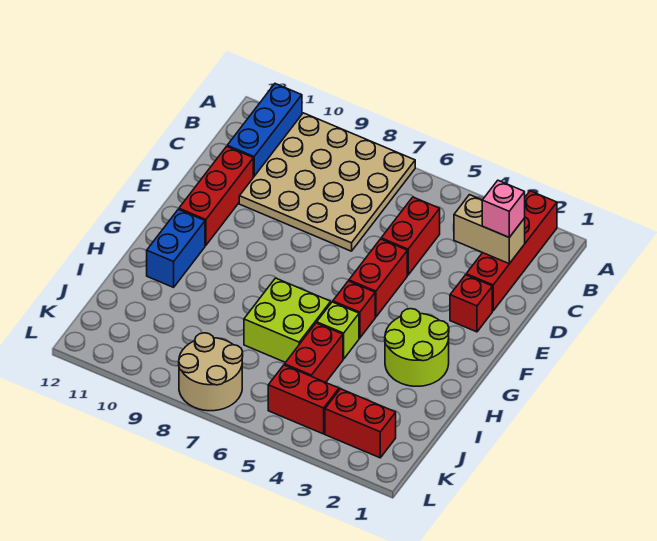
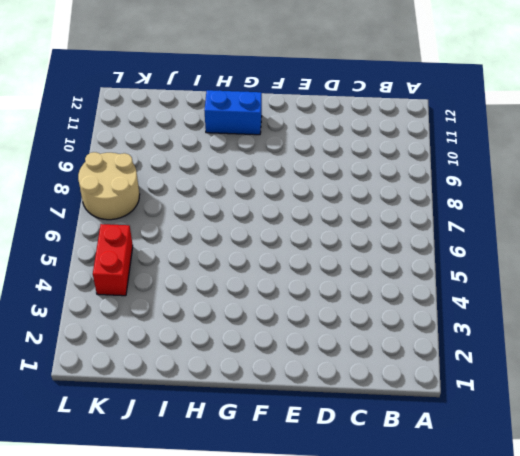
none -> red brick A2:D2 level 1
none -> tan plate A7:D10 level 1
none -> blue brick A11:C11 level 1

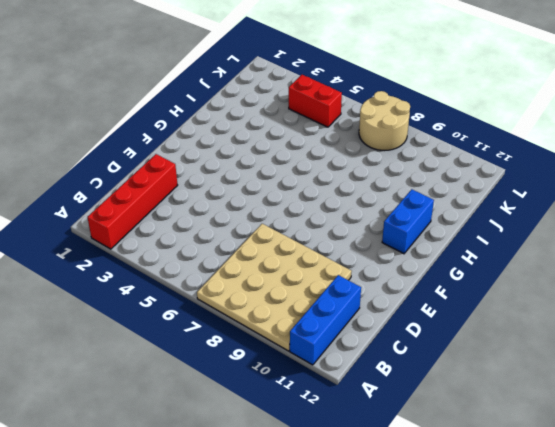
none -> red brick C5:D5 level 1
none -> red brick D11:F11 level 1
none -> red brick E2 level 1

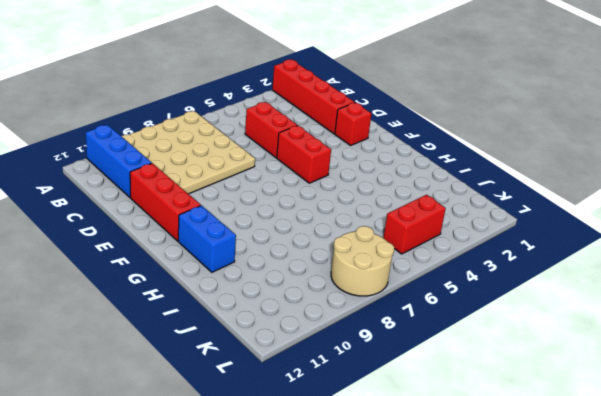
none -> lime round brick G2:H3 level 1
none -> red brick G5 level 1
none -> lime brick H5 level 1

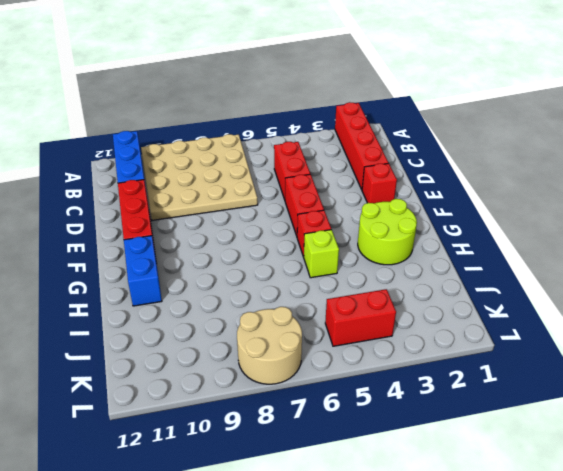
none -> lime brick H6:I7 level 1
none -> red brick I5:J5 level 1
none -> red brick K2:K3 level 1

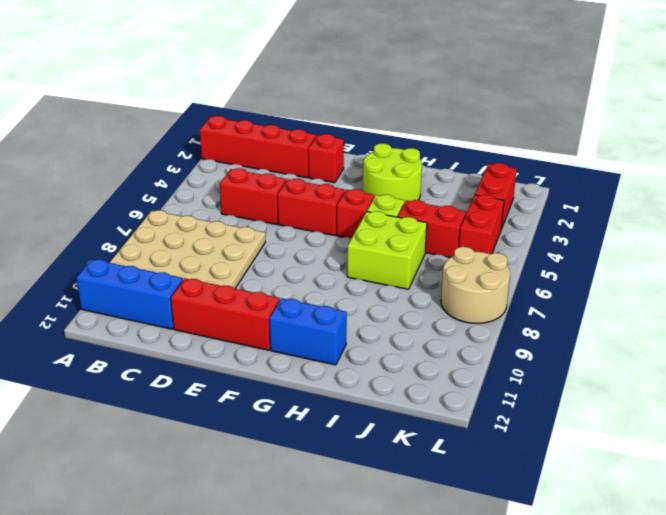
none -> tan brick C2:C3 level 2
none -> pink brick C2 level 3

